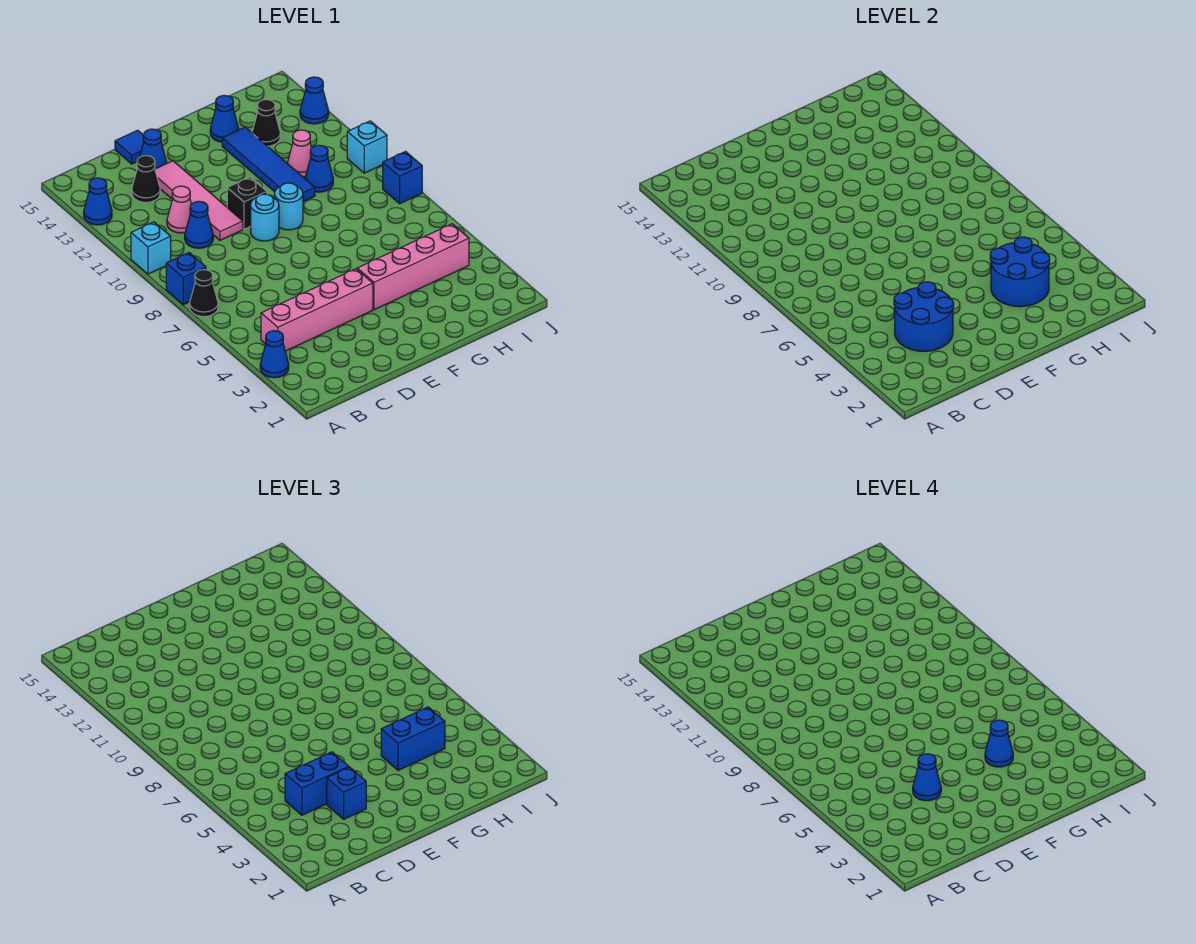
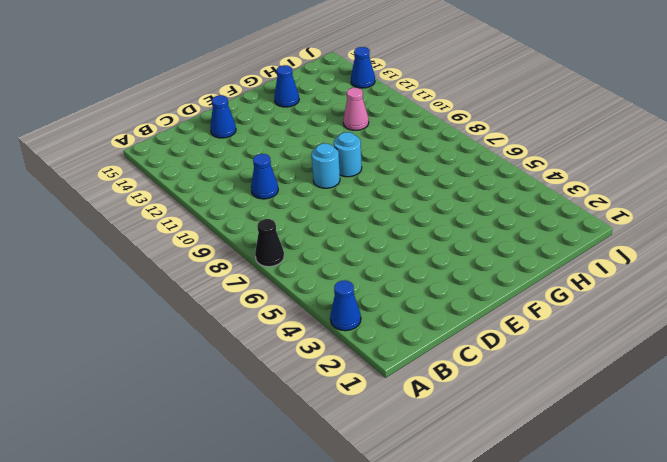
none -> blue brick A8 level 1
none -> cyan brick A10 level 1
none -> blue cone A13 level 1
none -> pink brick B4:E4 level 1

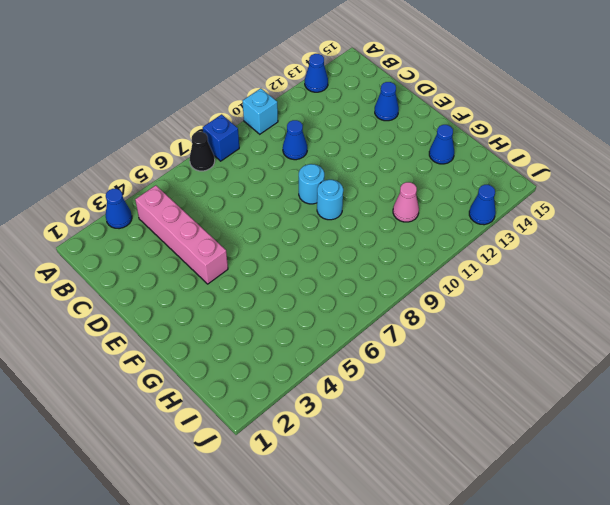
none -> pink cone C11 level 1
none -> black cone C13 level 1
none -> pink tile D10:D13 level 1
none -> blue tile D15 level 1

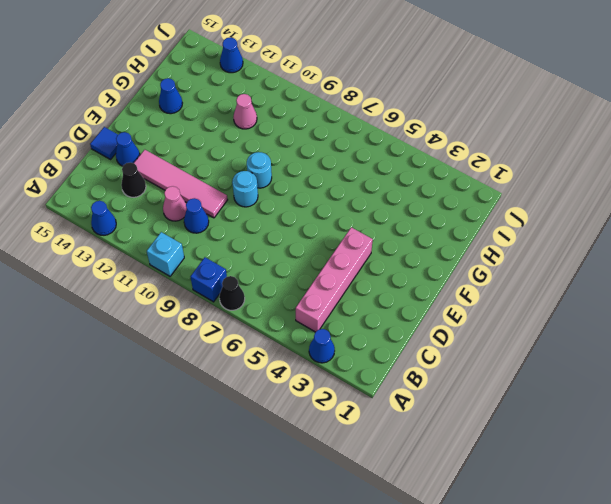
none -> black brick E10 level 1
none -> pink brick F4:I4 level 1
none -> blue tile G10:G13 level 1
none -> blue cone H10 level 1

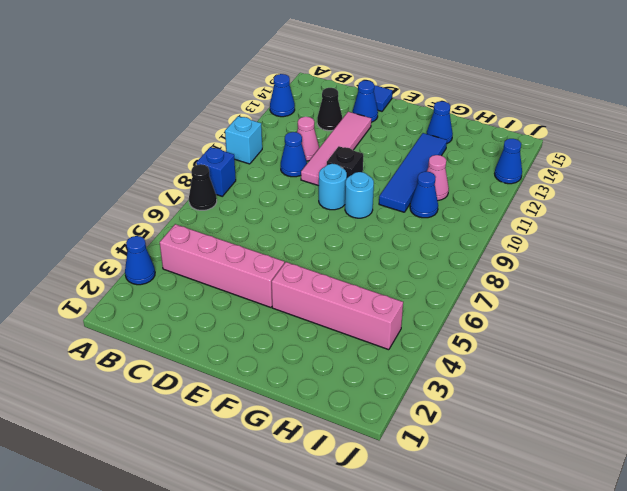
none -> black cone H13 level 1
none -> blue brick J8 level 1
none -> cyan brick J10 level 1
none -> blue round brick C3:D4 level 2

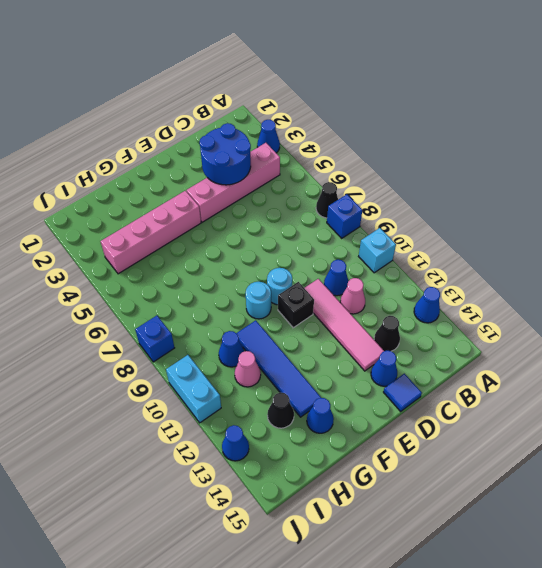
cyan brick J10:J11 level 1 -> cyan brick J10 level 1
none -> blue round brick G3:H4 level 2
none -> blue brick C4:D4 level 3
none -> blue brick D3 level 3
none -> blue brick G4:H4 level 3

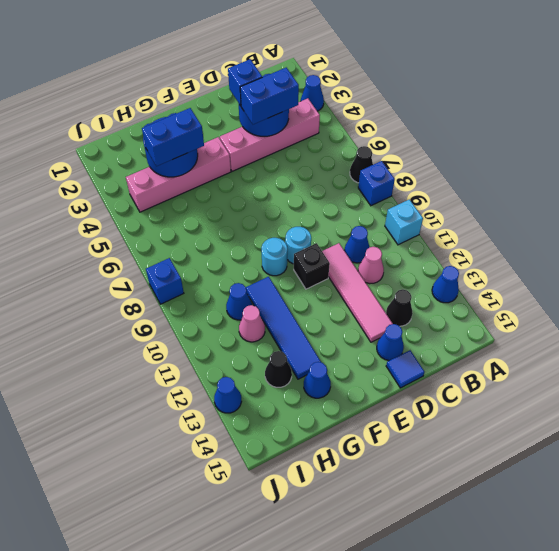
none -> cyan brick J10 level 1
none -> blue cone D4 level 4
none -> blue cone G4 level 4

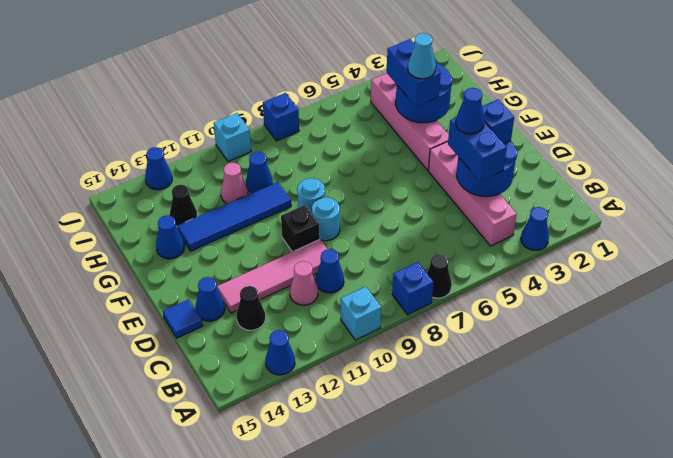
cyan cone G4 level 4 -> blue cone G4 level 4

